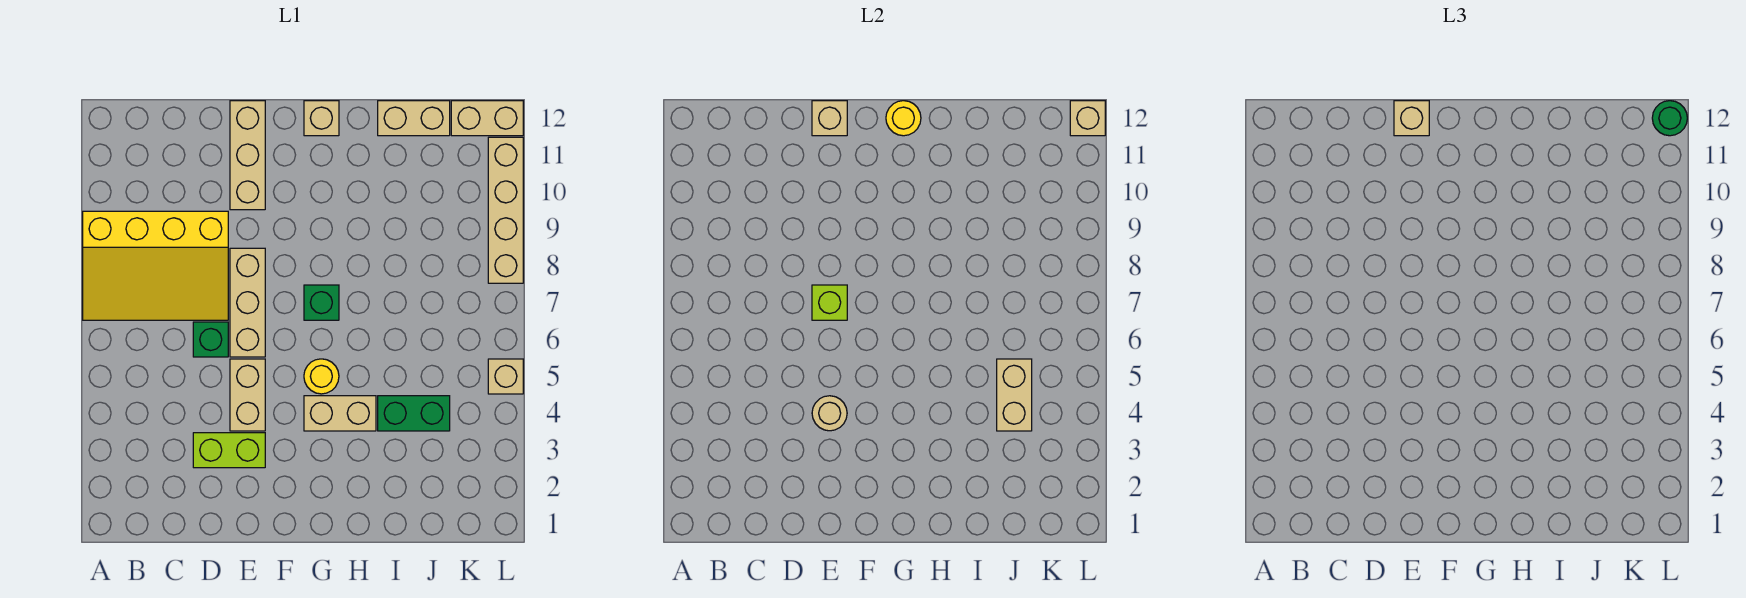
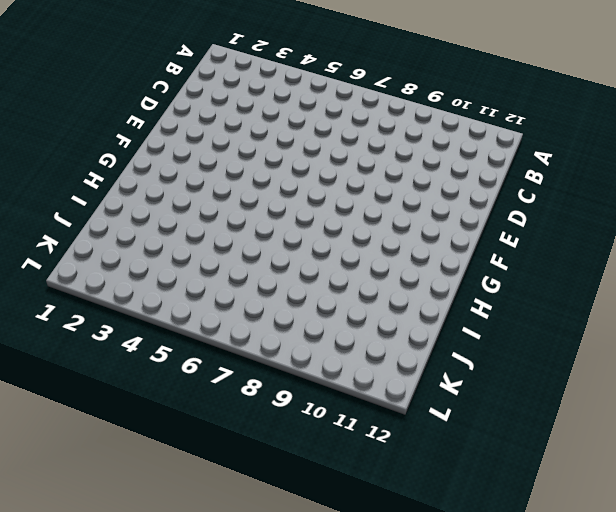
none -> yellow slope A7:D9 level 1 top 9
none -> lime brick D3:E3 level 1
none -> green brick D6 level 1

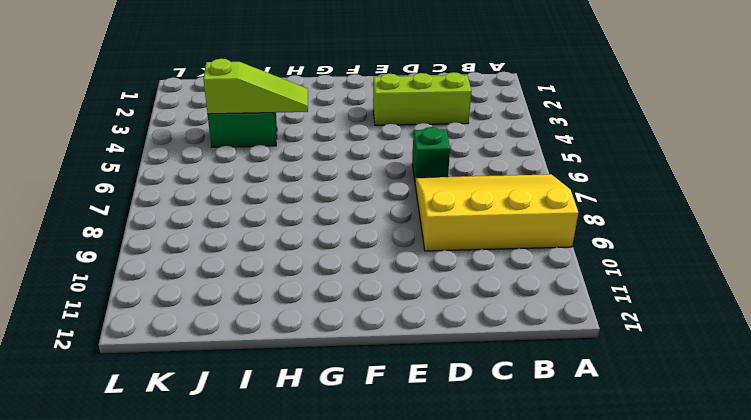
lime brick C3:E3 level 1 -> lime brick D3:E3 level 1
lime slope H4:J4 level 2 top J -> tan brick J4:J5 level 2
none -> tan brick E4:E5 level 1
none -> tan brick E6:E8 level 1
none -> tan brick E10:E12 level 1

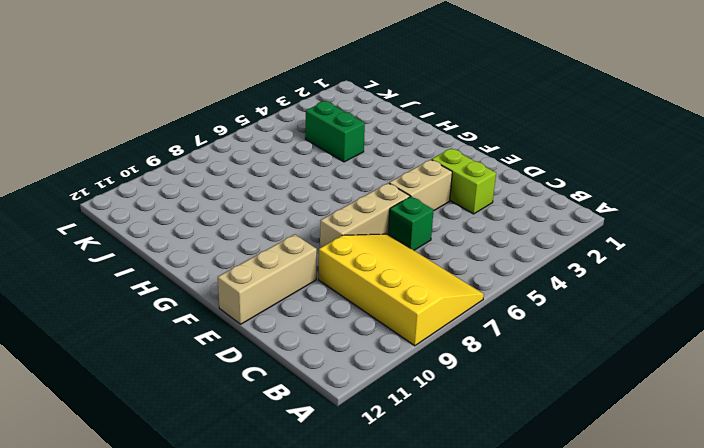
none -> tan brick G4:H4 level 1
none -> yellow round brick G5 level 1
none -> green brick G7 level 1

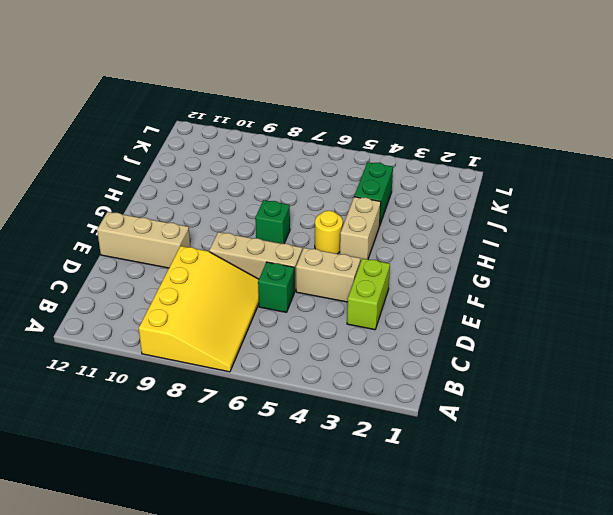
none -> tan brick G12 level 1
none -> tan brick I12:J12 level 1
none -> tan brick K12:L12 level 1

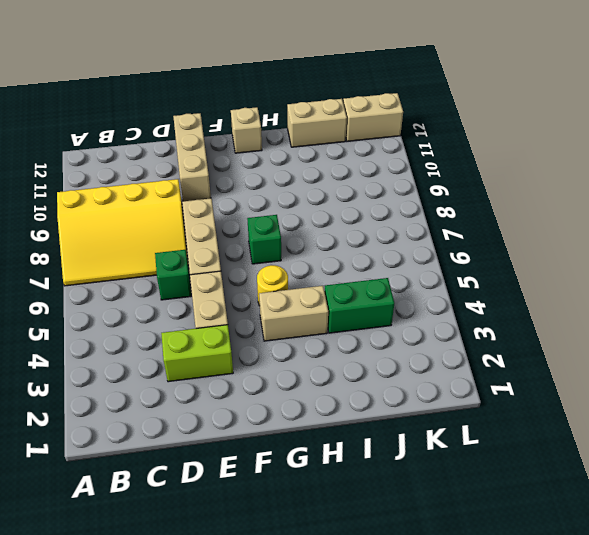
none -> tan brick L5 level 1
none -> tan brick L8:L11 level 1
none -> tan round brick E4 level 2

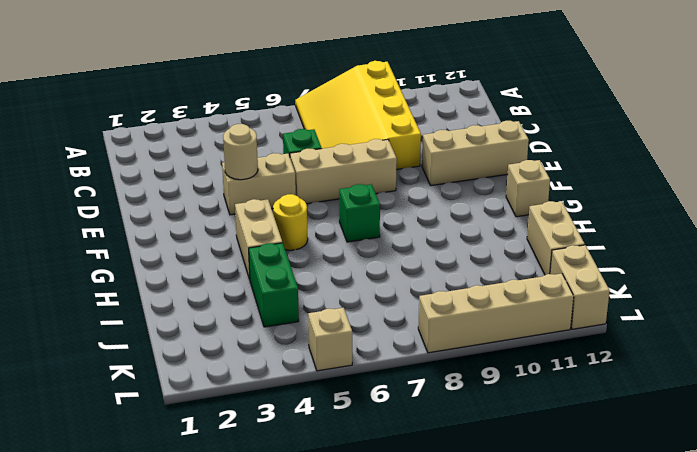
none -> lime brick D3:E3 level 1
none -> lime brick E7 level 2
none -> tan brick E12 level 2

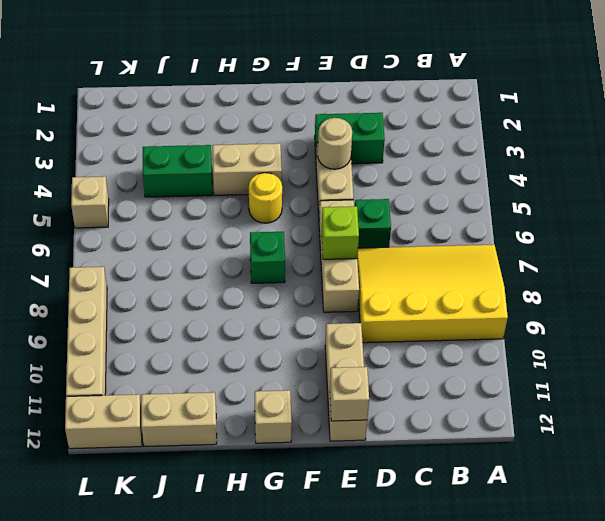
green brick D3:E3 level 1 -> lime brick D3:E3 level 1
none -> yellow round brick G12 level 2
none -> tan brick J4:J5 level 2
none -> tan brick L12 level 2

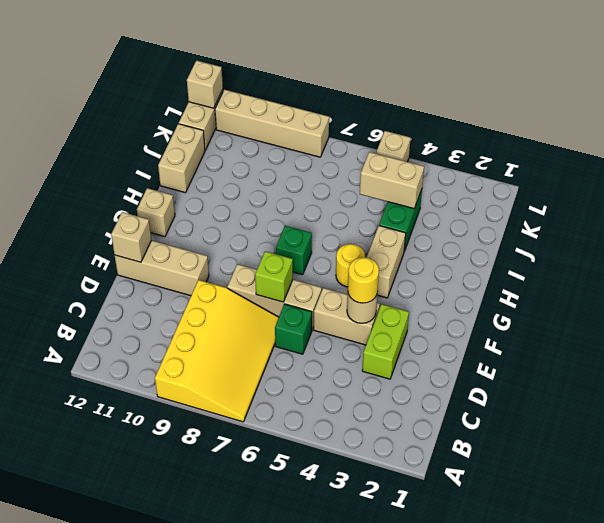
yellow round brick E4 level 3 -> yellow round brick G12 level 2
none -> tan brick E12 level 3
none -> green round brick L12 level 3

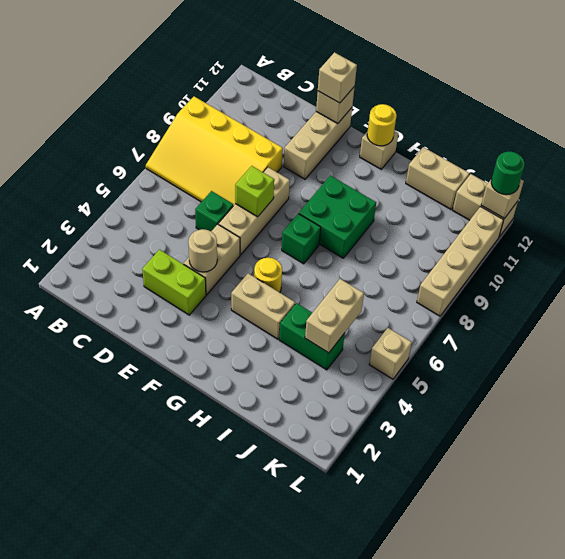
green brick G8:H9 level 1 -> none

